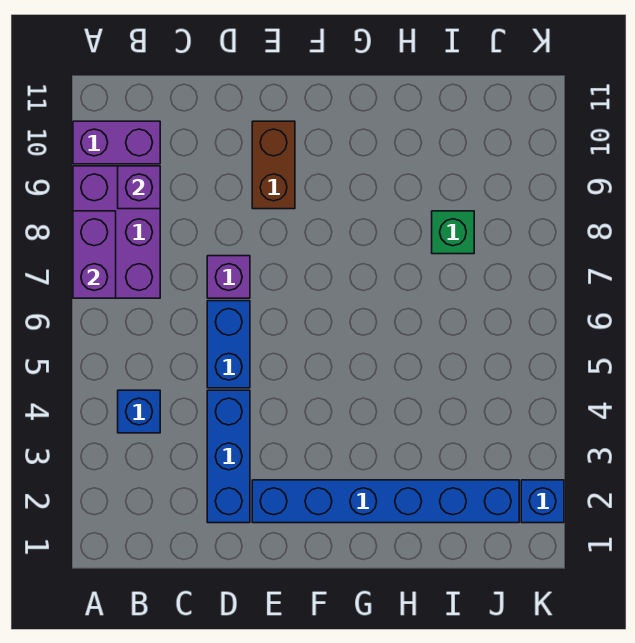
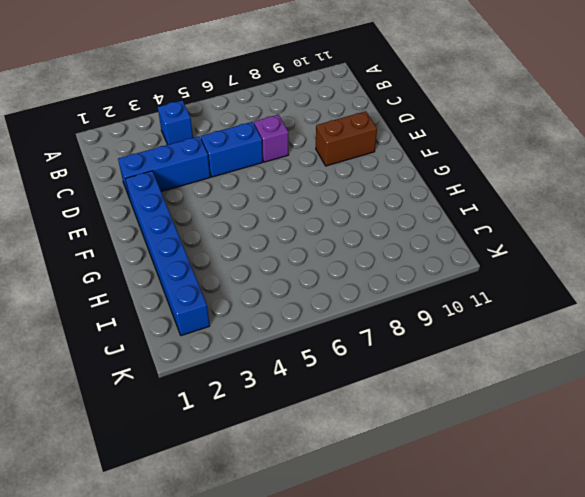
none -> purple brick A7:B9 level 1
none -> purple brick A10:B10 level 1
none -> green brick I8 level 1

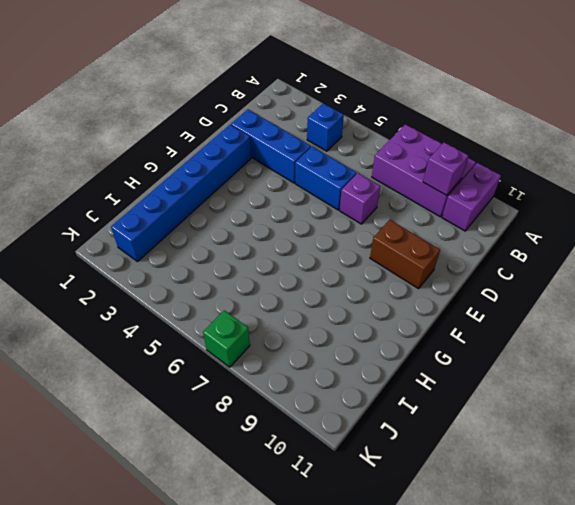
green brick K7 level 1 -> green brick I8 level 1
none -> blue brick K2 level 1
none -> purple brick A7:A8 level 2

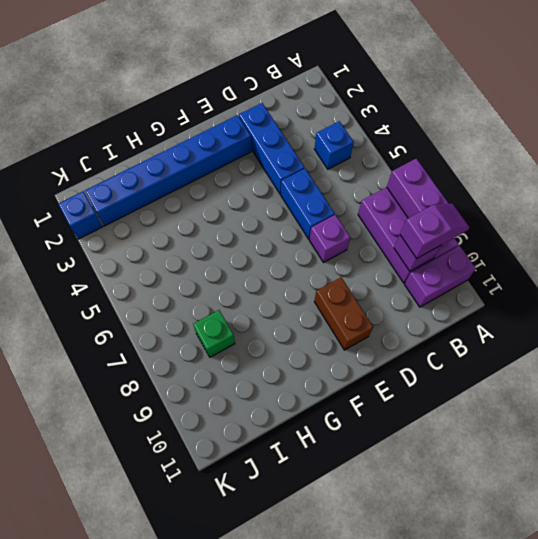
purple slope A9:B9 level 3 top B -> none

